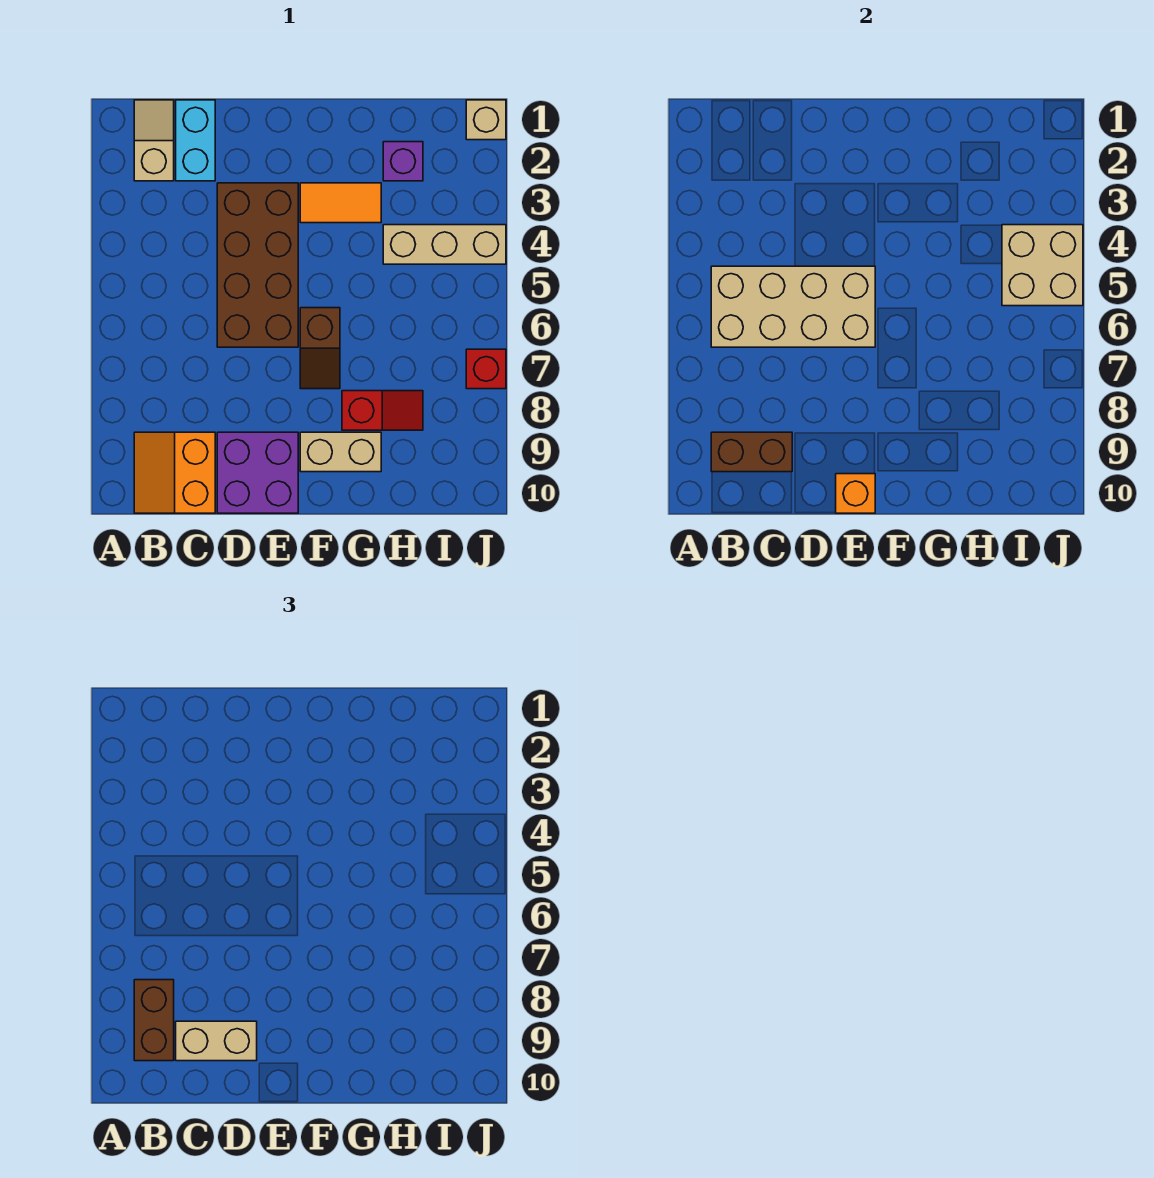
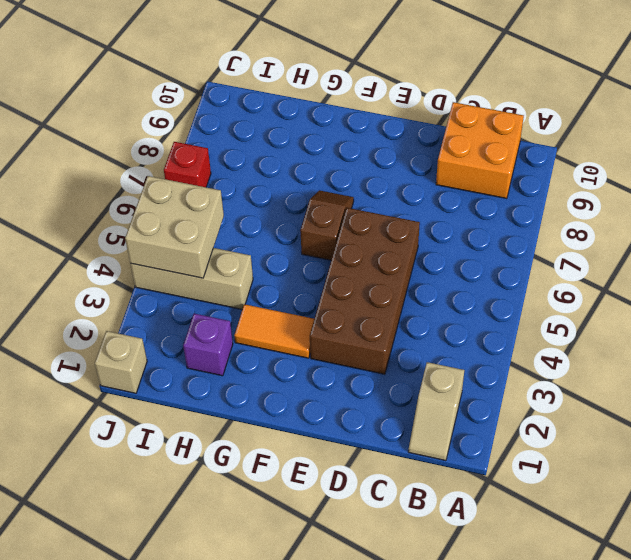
orange brick B9:C10 level 1 -> orange slope B9:C10 level 1 top C
none -> cyan brick C1:C2 level 1
none -> purple brick D9:E10 level 1
none -> tan brick F9:G9 level 1

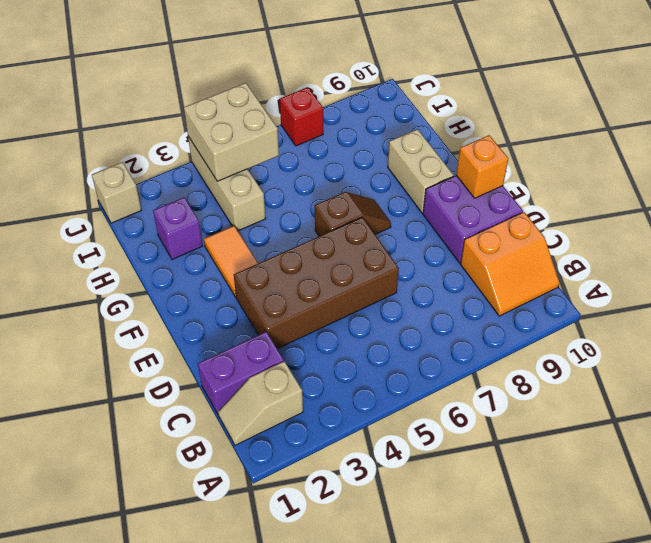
purple brick C1:C2 level 1 -> cyan brick C1:C2 level 1
none -> red slope G8:H8 level 1 top G
none -> tan brick B5:E6 level 2
none -> brown brick B9:C9 level 2

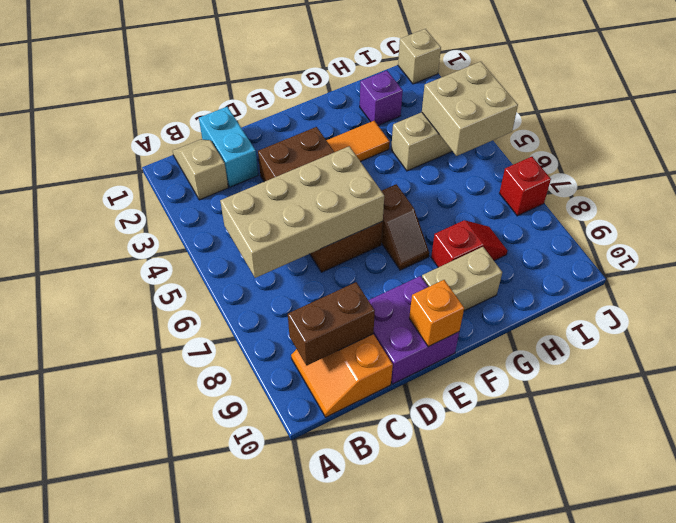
none -> brown brick B8:B9 level 3
none -> tan brick C9:D9 level 3

